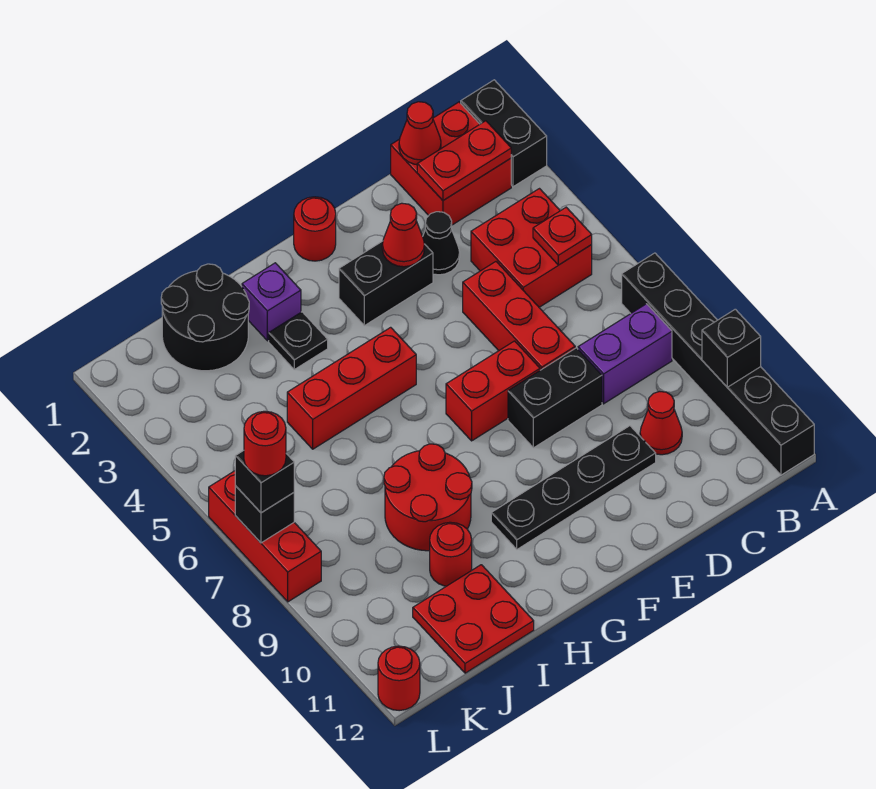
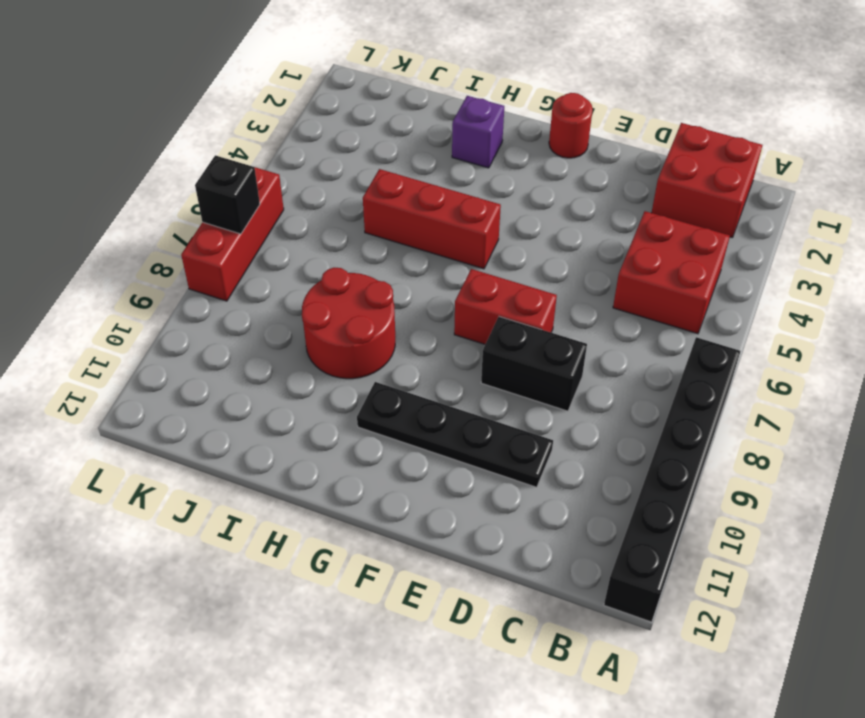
none -> black brick A1:A2 level 1
none -> purple brick B8:C8 level 1
none -> red cone C10 level 1
none -> black cone D3 level 1

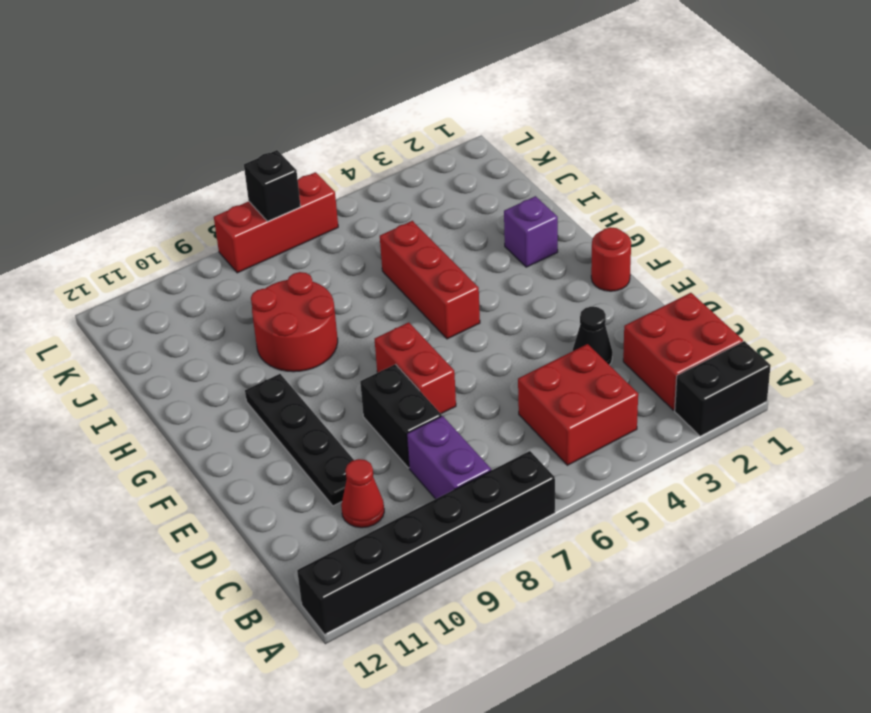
none -> red brick D5:D7 level 1
none -> black brick E3:F3 level 1
none -> black plate H3 level 1
none -> black round brick I1:J2 level 1

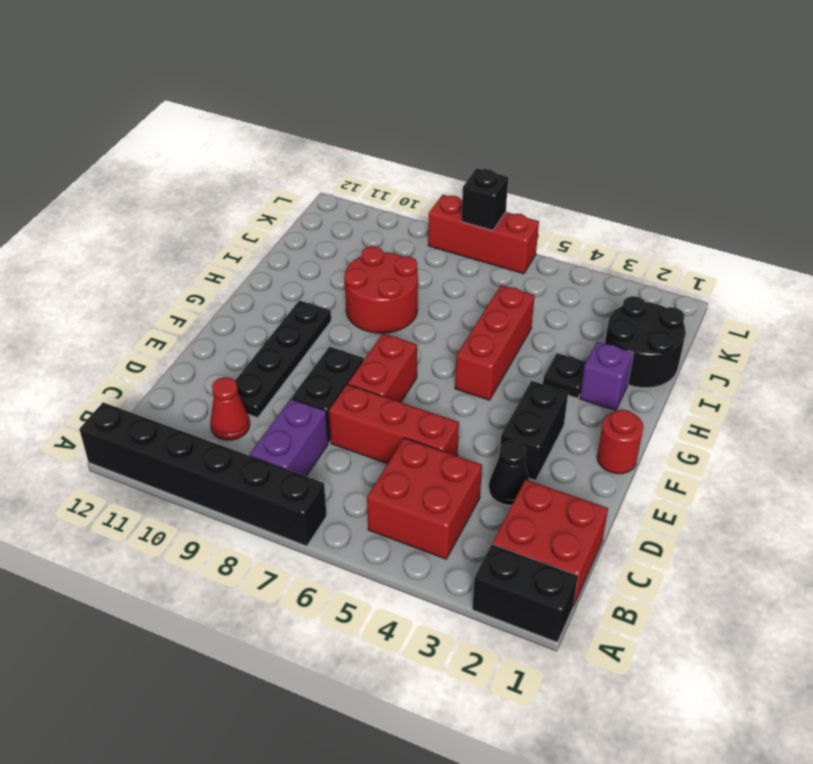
none -> red round brick I10 level 1
none -> red plate I11:J12 level 1
none -> red round brick L12 level 1
none -> black brick A10 level 2

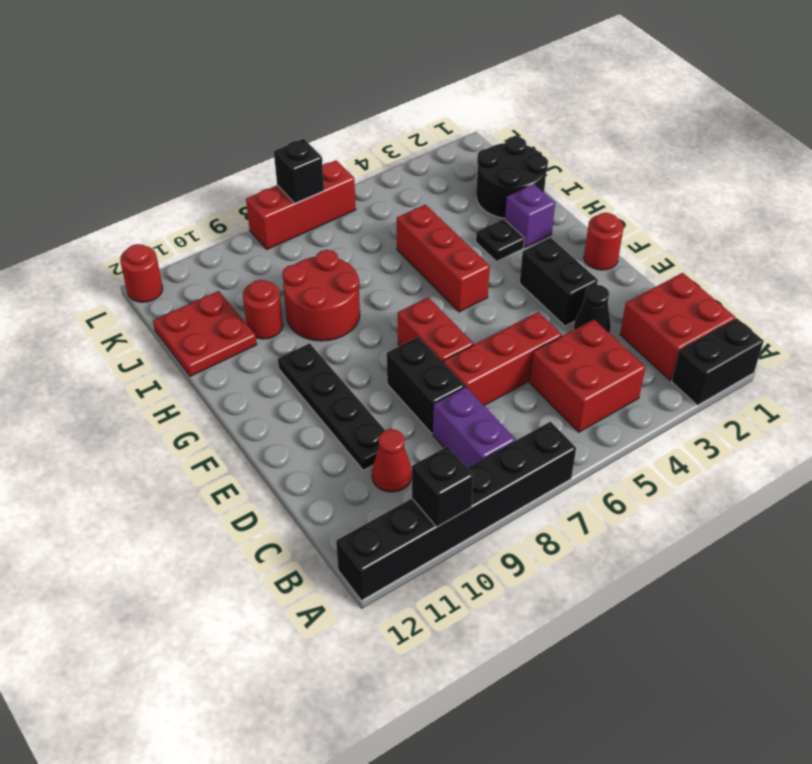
none -> red plate B2:C2 level 2
none -> red plate B5 level 2
none -> red cone C1 level 2
none -> red cone E3 level 2

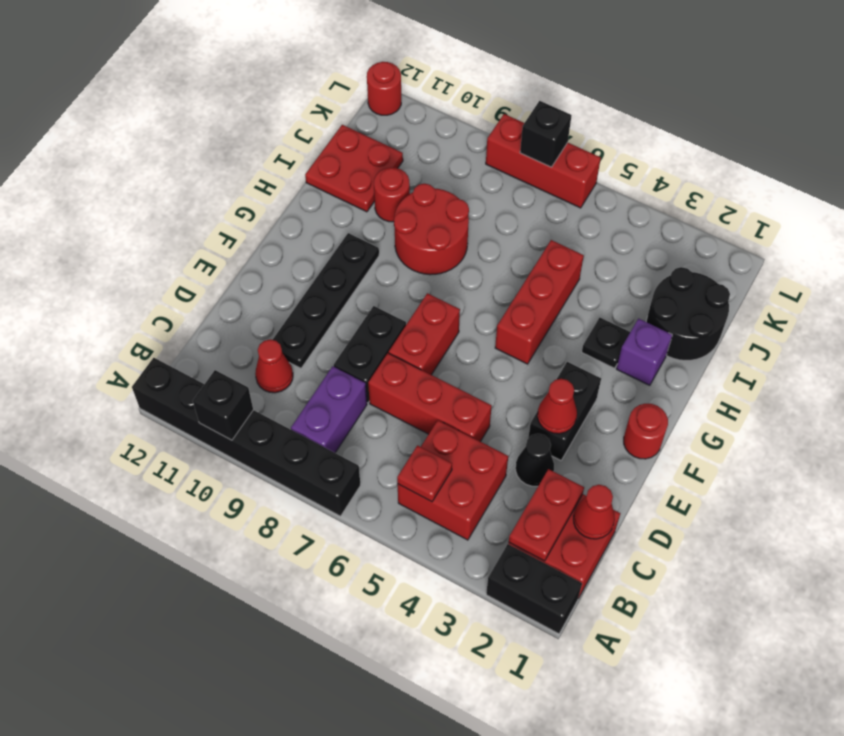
none -> black brick L7 level 3
none -> red round brick L7 level 4

